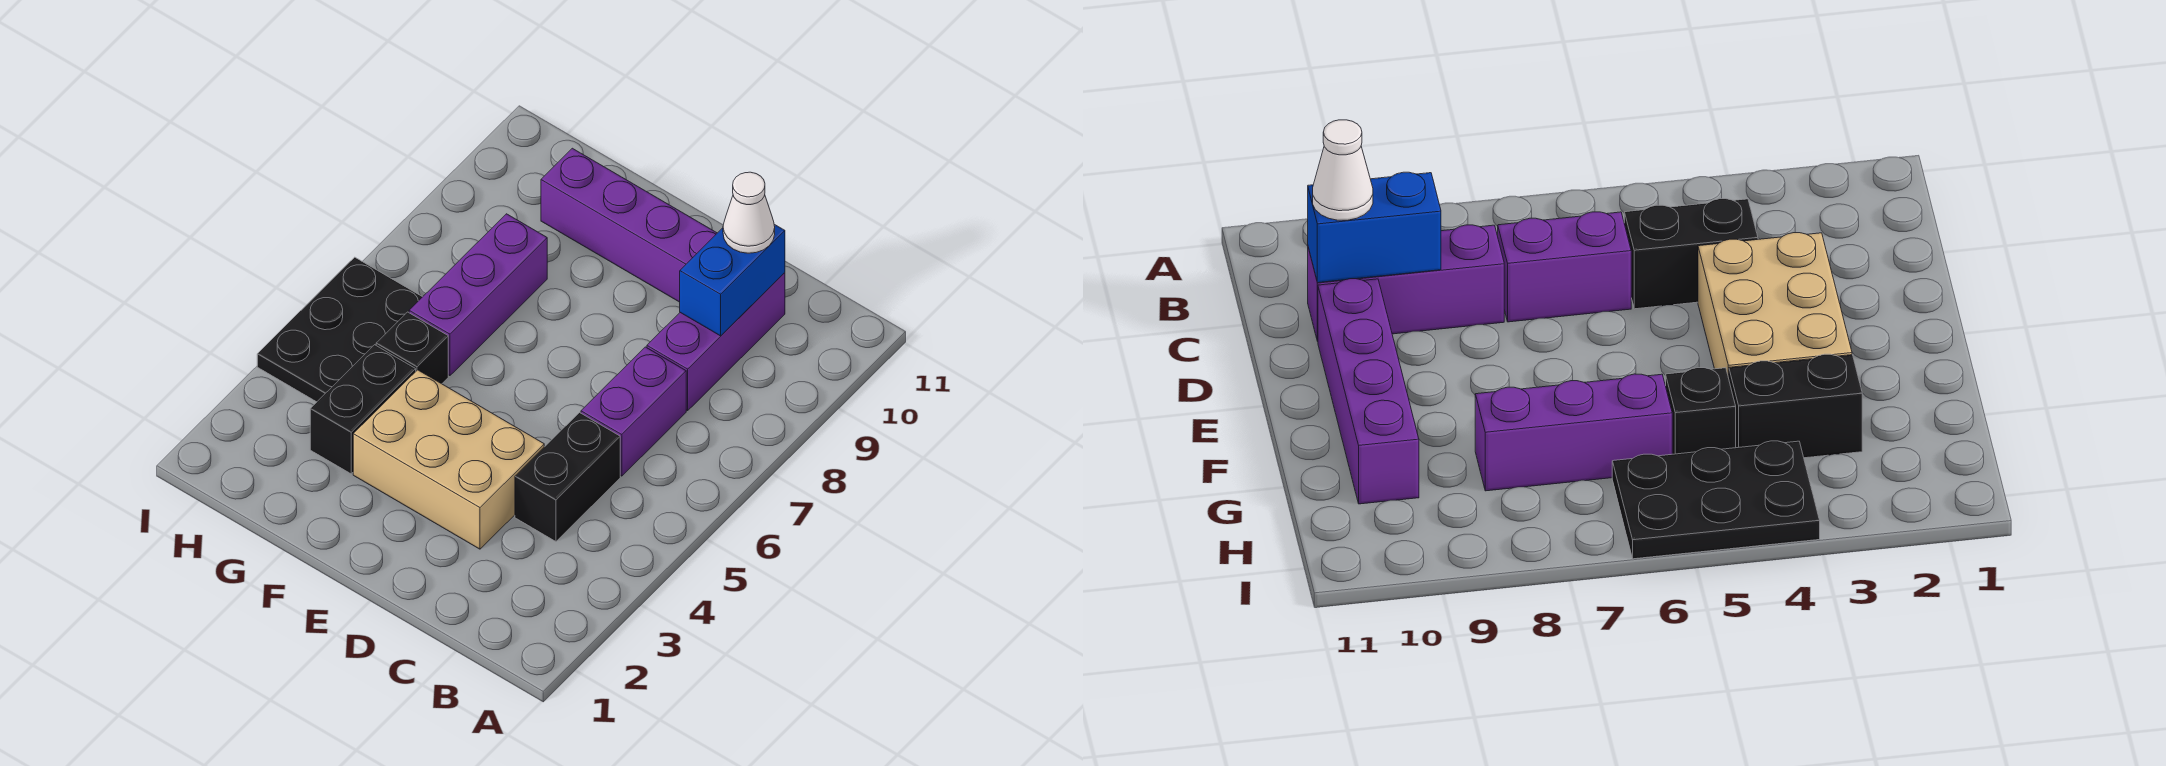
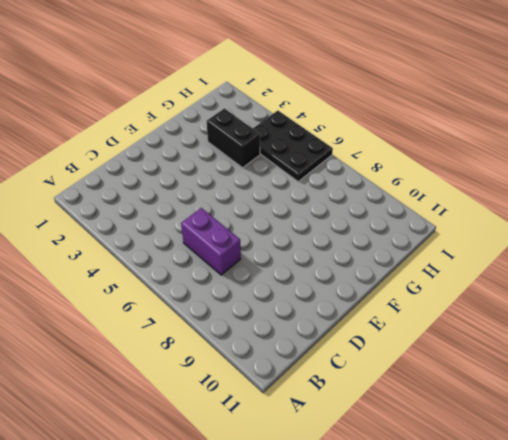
none -> black brick C4:C5 level 1
none -> purple brick C8:C10 level 1

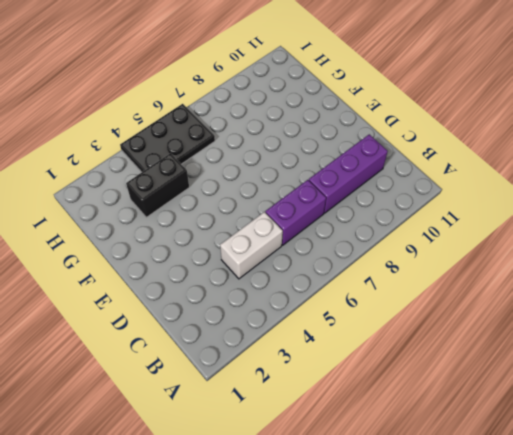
white brick C4:C5 level 1 -> black brick C4:C5 level 1
none -> tan brick D3:F4 level 1
none -> purple brick D10:G10 level 1

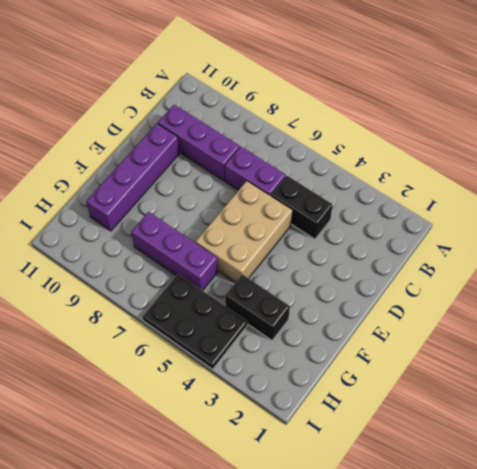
tan brick D5:F6 level 1 -> tan brick D3:F4 level 1
none -> black brick G5 level 1
none -> blue brick C9:C10 level 2

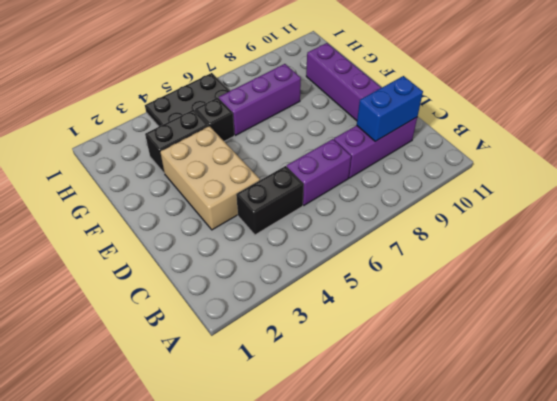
none -> white cone C10 level 3

